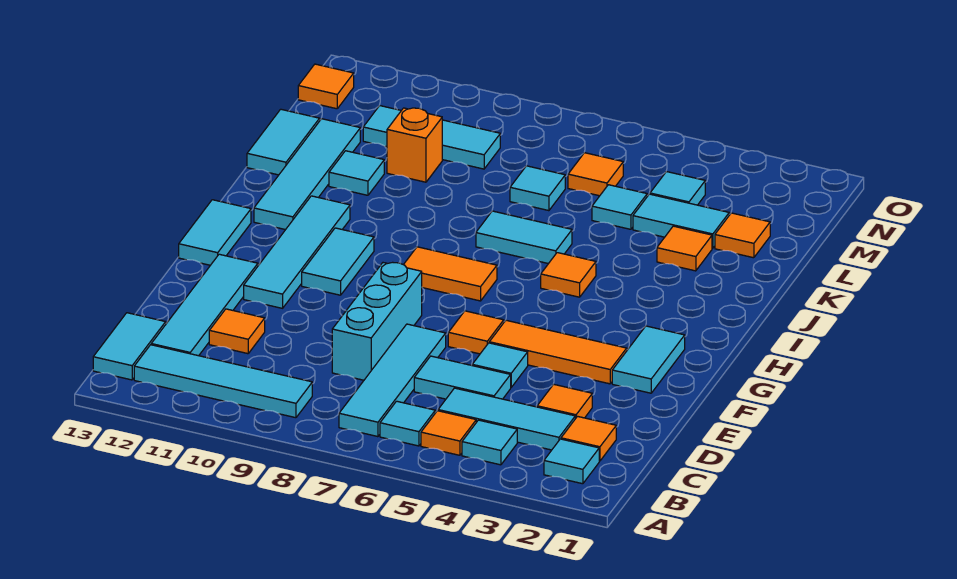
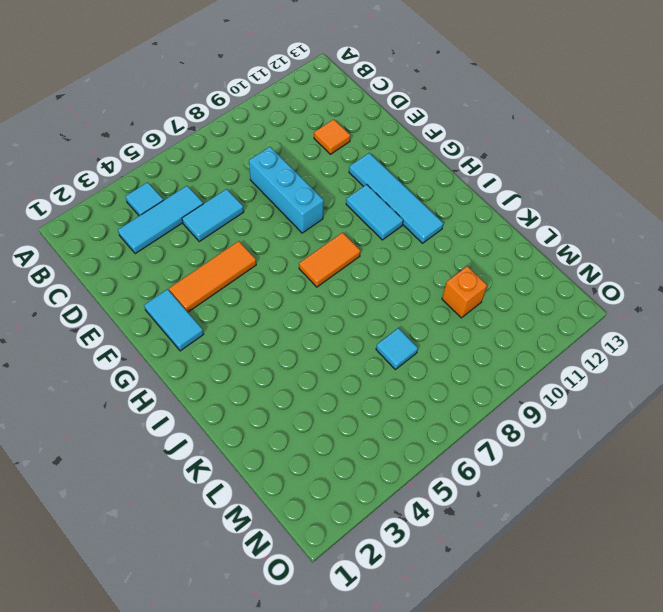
none -> cyan tile B2 level 1
none -> orange tile B5 level 1
none -> cyan tile B6 level 1
none -> cyan tile B7:E7 level 1

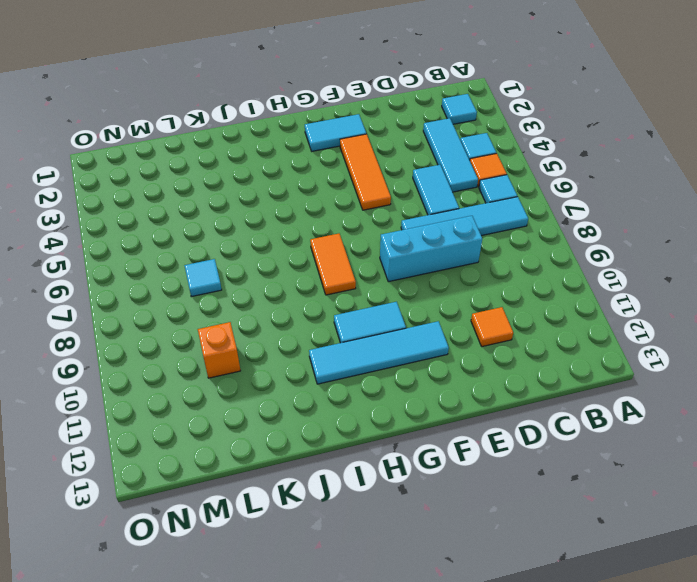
none -> cyan tile B9:B12 level 1
none -> cyan tile B13:C13 level 1
none -> orange tile C2 level 1
none -> cyan tile C12:F12 level 1

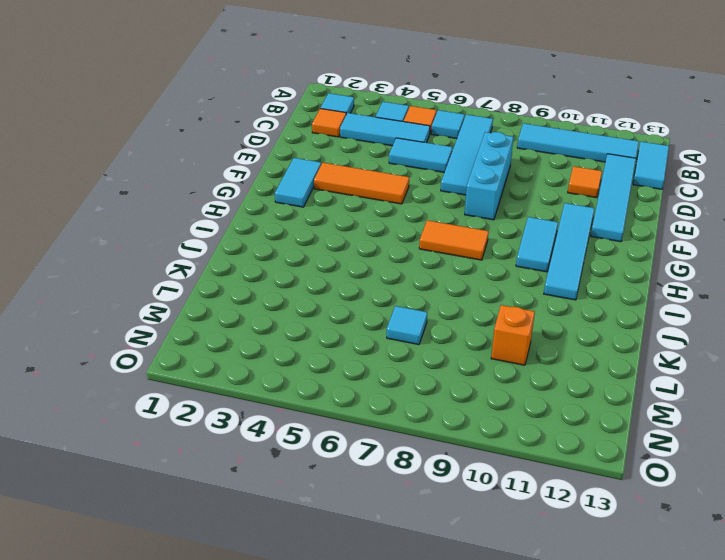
none -> orange tile D3 level 1
none -> cyan tile E5 level 1
none -> orange tile F6 level 1
none -> cyan tile G13:H13 level 1

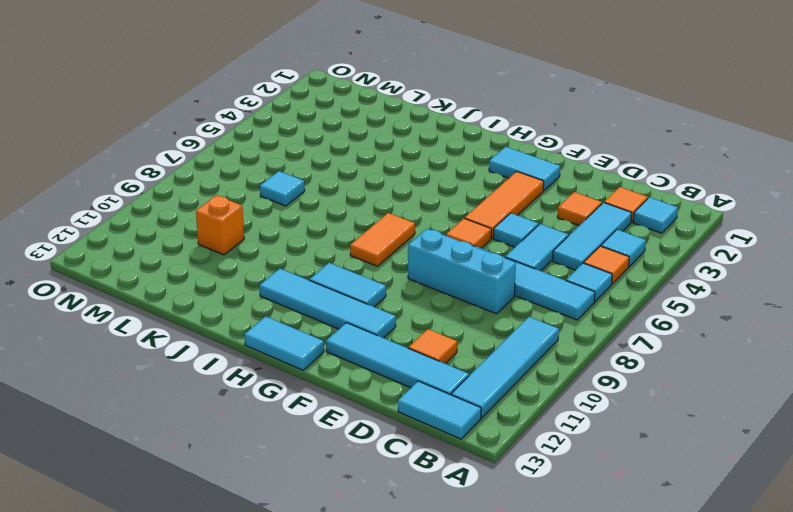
none -> orange tile I5 level 1
none -> cyan tile I12:L12 level 1
none -> cyan tile J6:J7 level 1
none -> orange tile K3 level 1

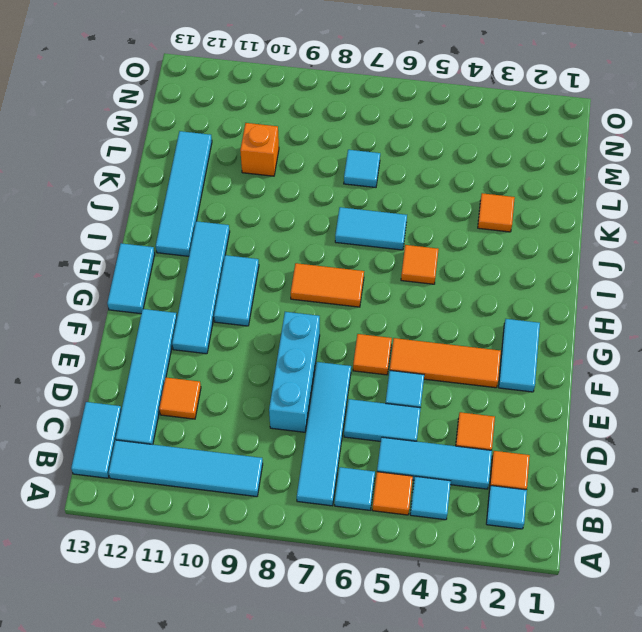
none -> cyan tile K11 level 1
none -> cyan tile K13:L13 level 1
none -> orange tile L2 level 1
none -> cyan tile L3:L4 level 1

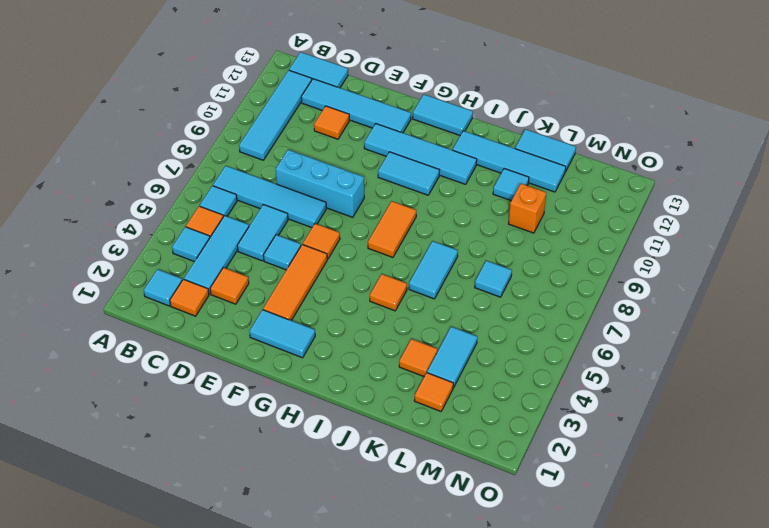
none -> cyan tile L5 level 1
none -> cyan tile M4 level 1
none -> orange tile M6 level 1
none -> cyan tile M9:M11 level 1

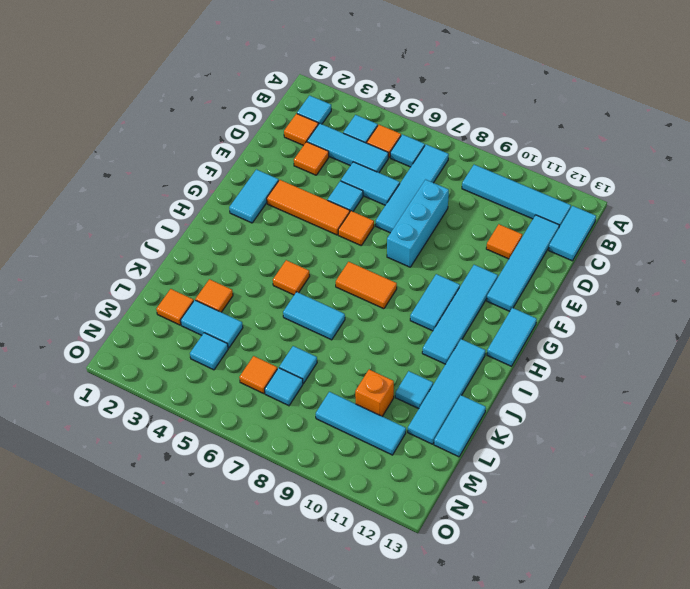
cyan tile M7 level 1 -> cyan tile L5 level 1
none -> orange tile N13 level 1

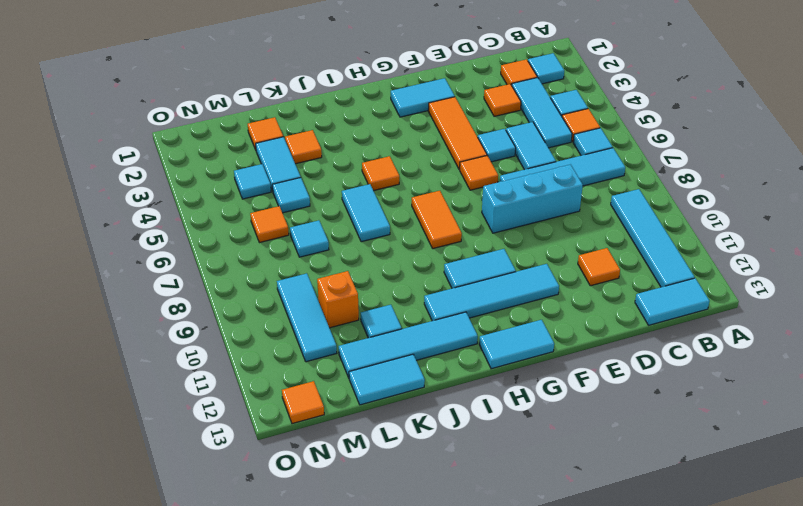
none -> cyan tile C12:F12 level 1

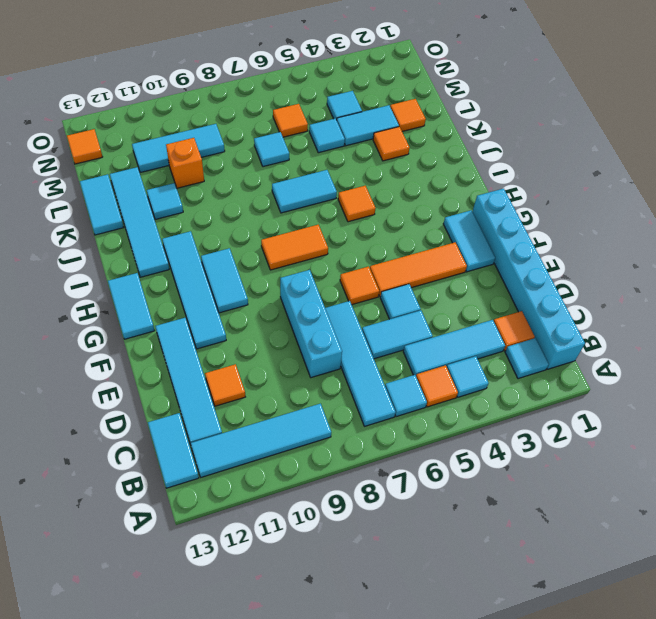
cyan brick B1:G1 level 1 -> none
none -> orange tile D3 level 1

